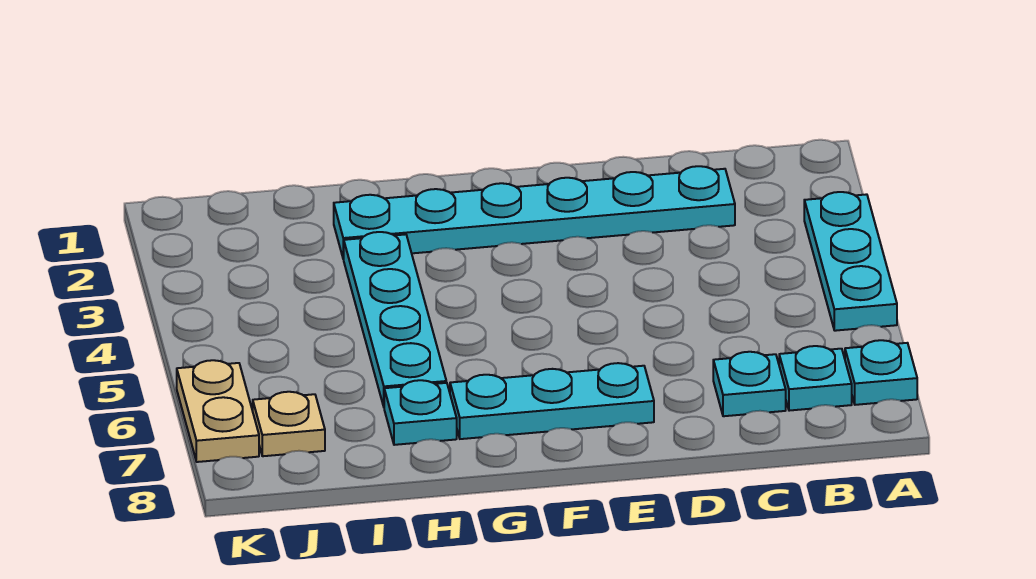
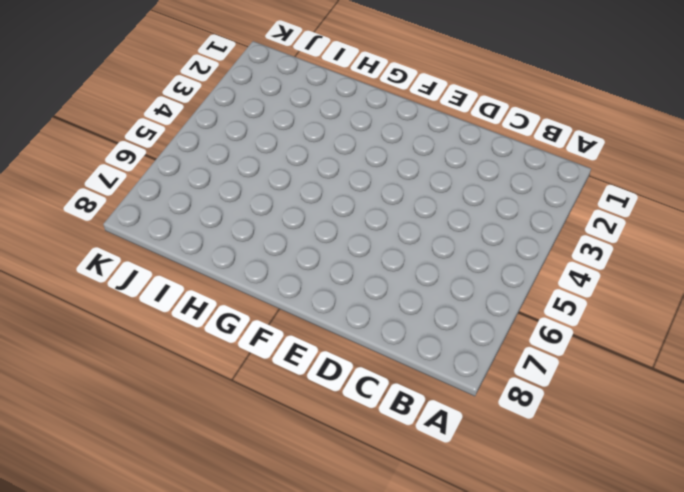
none -> cyan plate A3:A5 level 1
none -> cyan plate A7 level 1

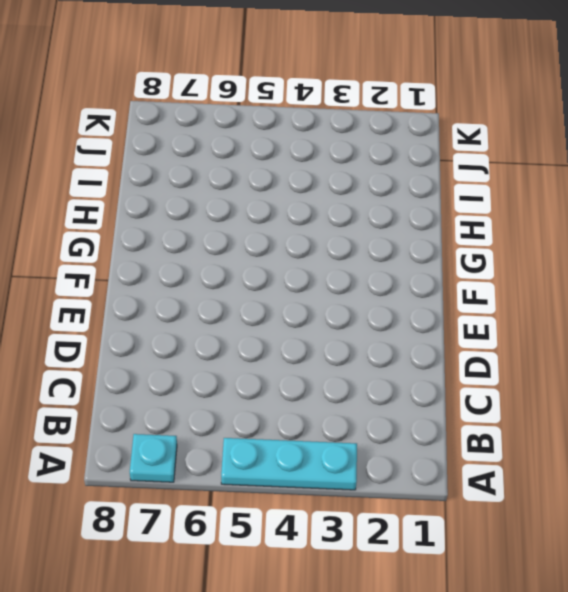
none -> cyan plate B7 level 1
none -> cyan plate C2:H2 level 1

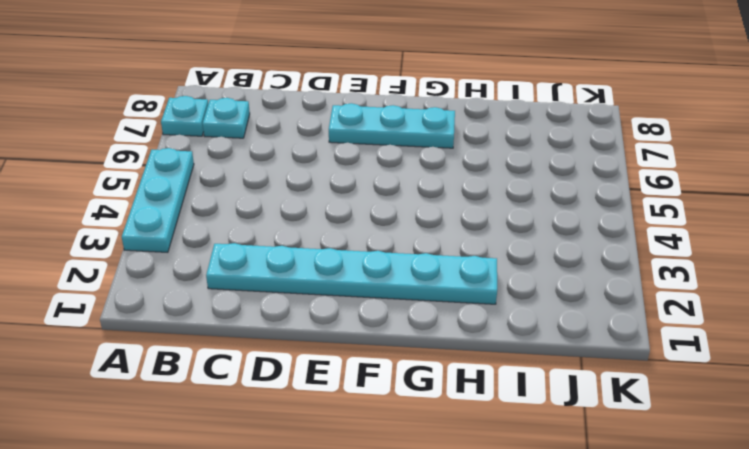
none -> cyan plate C7 level 1
none -> cyan plate H3:H6 level 1

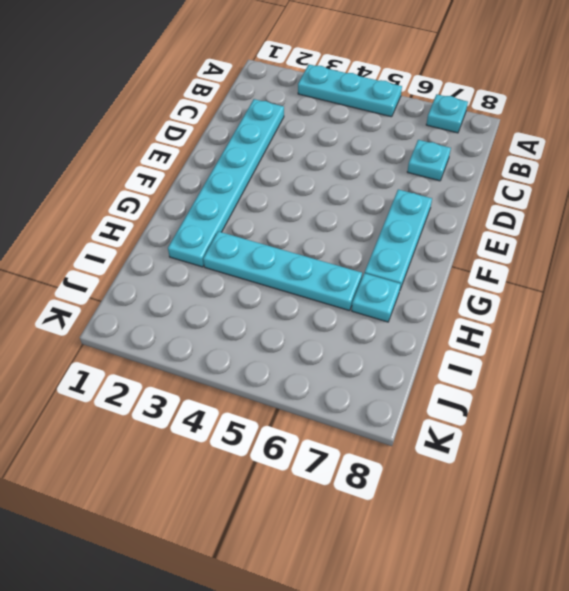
none -> cyan plate B7 level 1
none -> tan plate J7 level 1

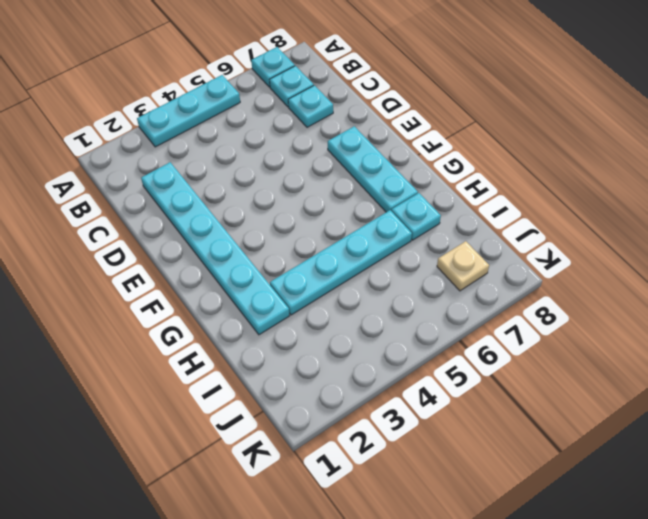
none -> tan plate K6:K7 level 1

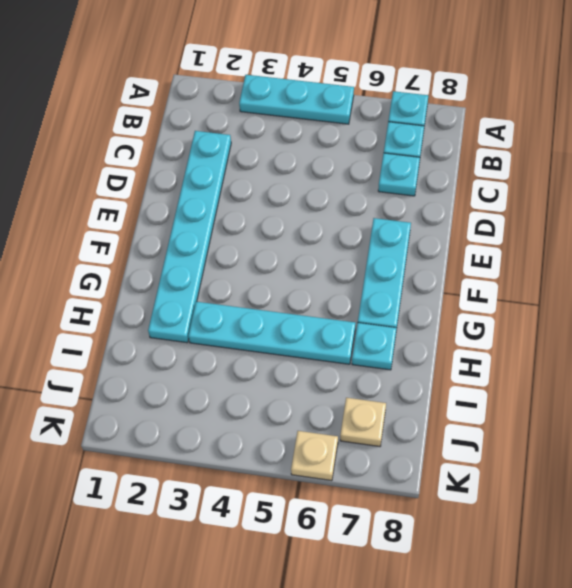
tan plate K6 level 1 -> tan plate K6:K7 level 1

